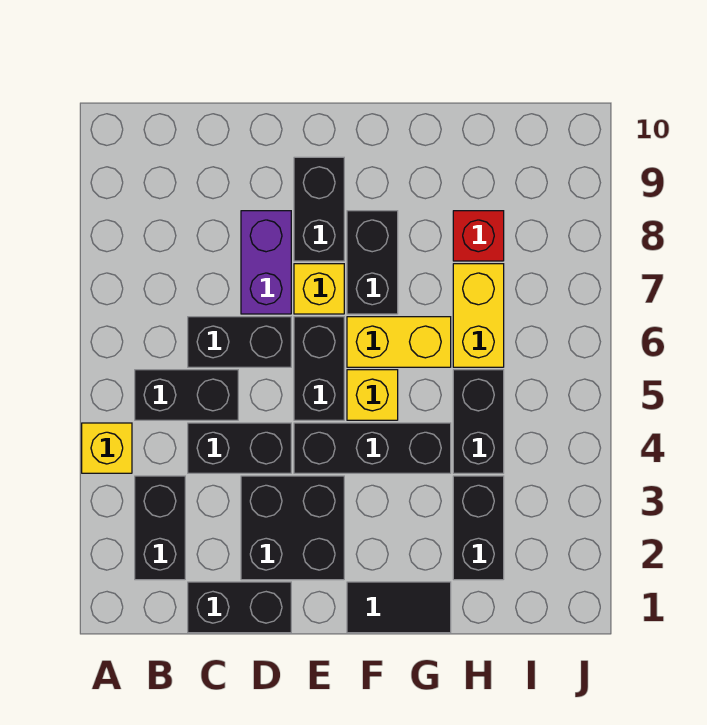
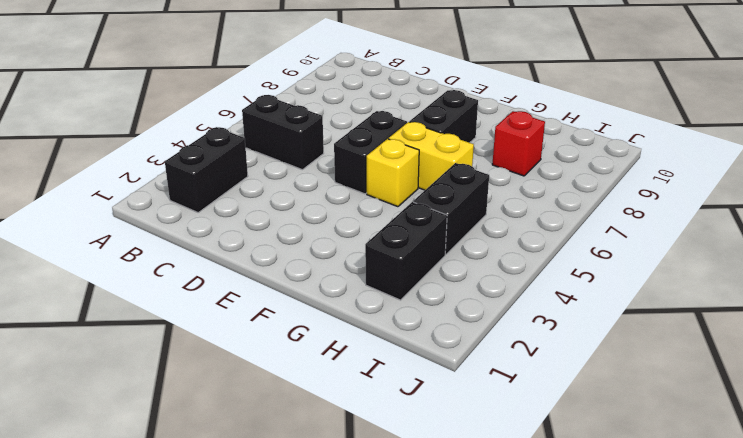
none -> yellow brick A4 level 1
none -> black brick C1:D1 level 1
none -> black brick C4:D4 level 1

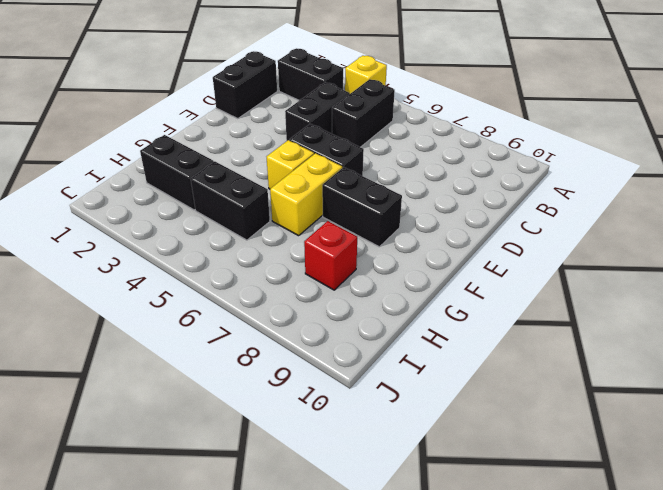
none -> black brick C6:D6 level 1
none -> black brick D2:E3 level 1
none -> purple brick D7:D8 level 1

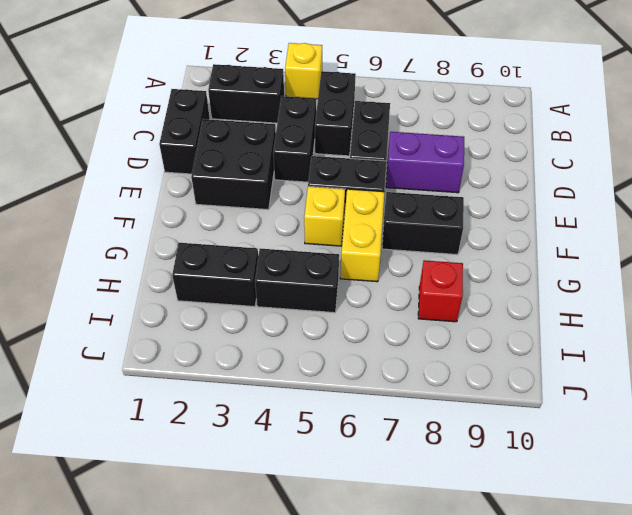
none -> black brick E4:G4 level 1
none -> yellow brick E7 level 1
none -> black brick E8:E9 level 1

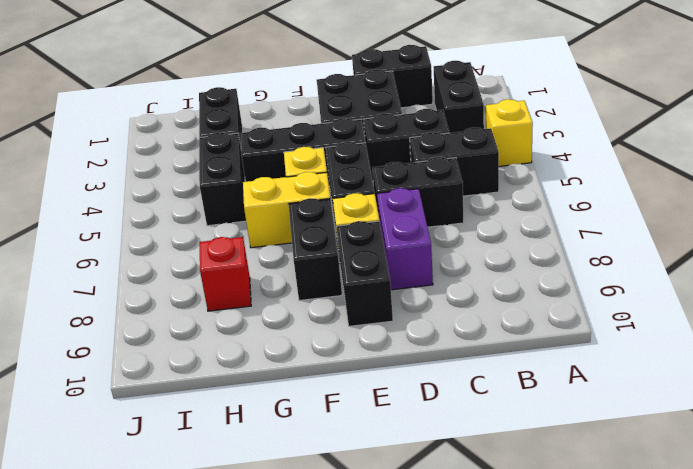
none -> black tile F1:G1 level 1
none -> yellow brick H6:H7 level 1

